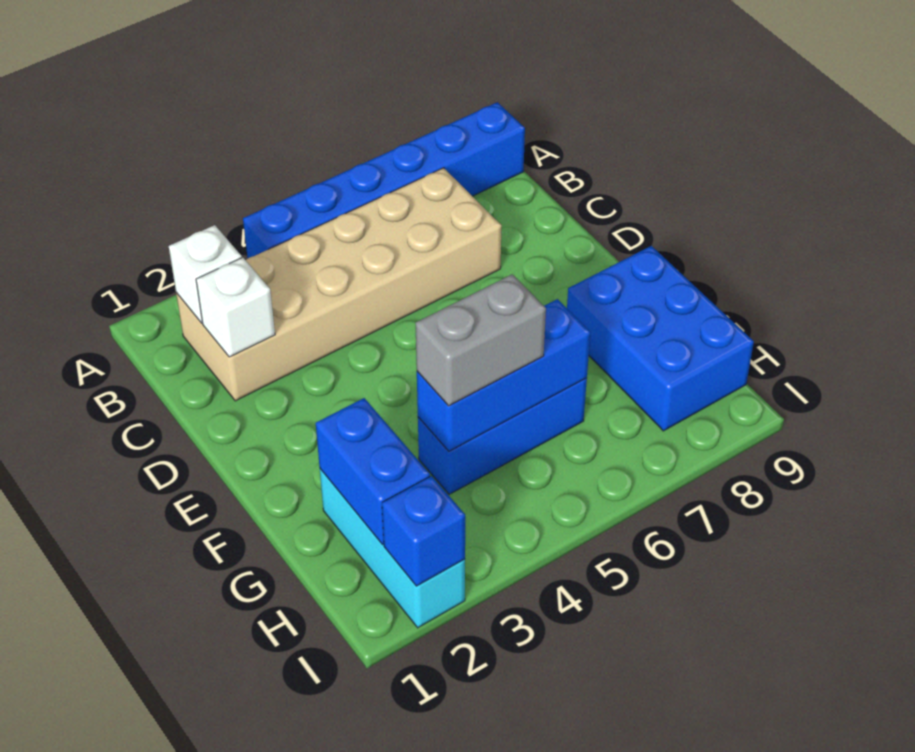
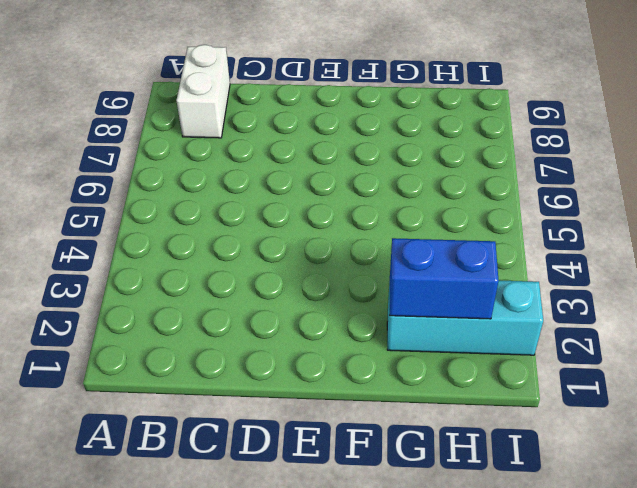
white brick B8:B9 level 1 -> none
none -> blue brick A4:A9 level 1
none -> tan brick B2:C7 level 1

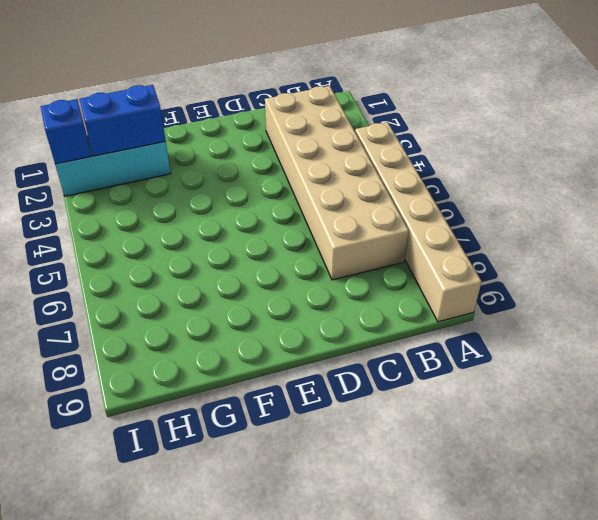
tan brick A4:A9 level 1 -> blue brick A4:A9 level 1
none -> blue brick F8:H9 level 1
none -> blue brick G4:G6 level 1

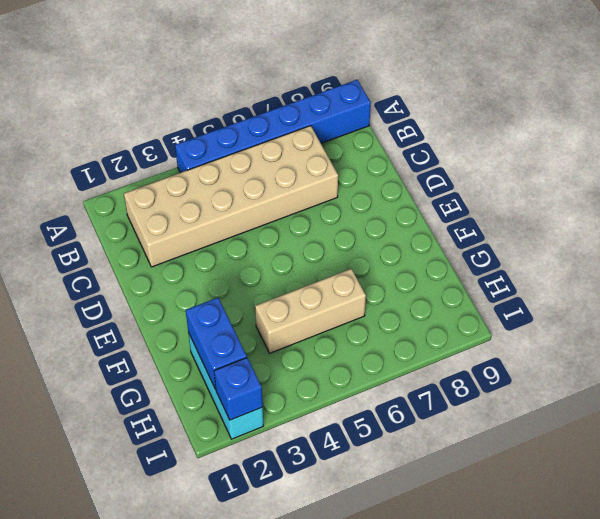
tan brick G4:G6 level 1 -> blue brick G4:G6 level 1
none -> blue brick F8:H9 level 1
none -> white brick B2 level 2

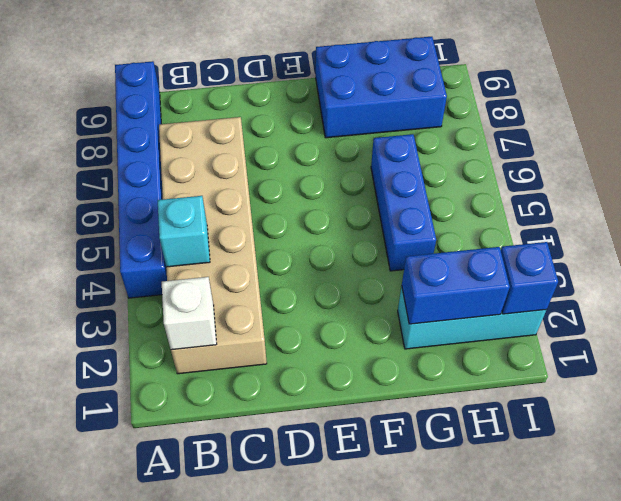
cyan brick B4 level 2 -> none
none -> white brick C2 level 2
none -> blue brick G4:G6 level 2

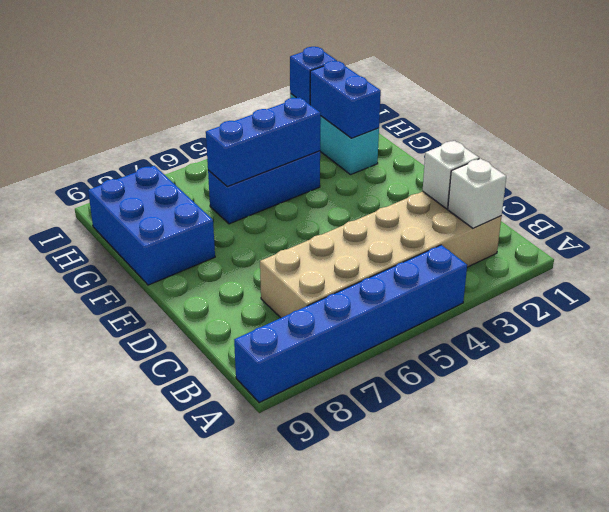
none -> grey brick G4:G5 level 3

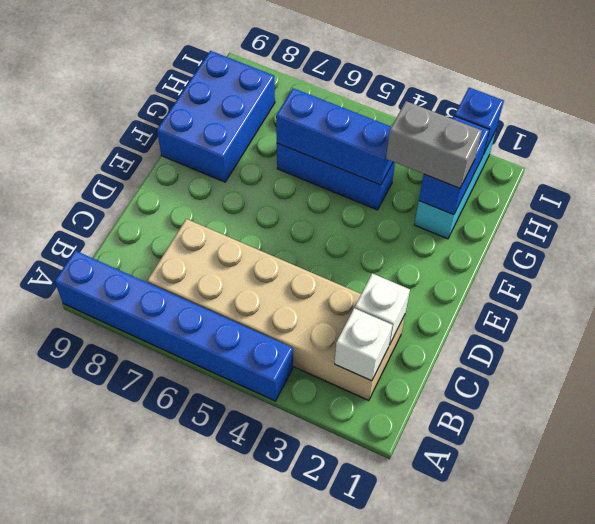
grey brick G2:G3 level 3 -> grey brick G4:G5 level 3

